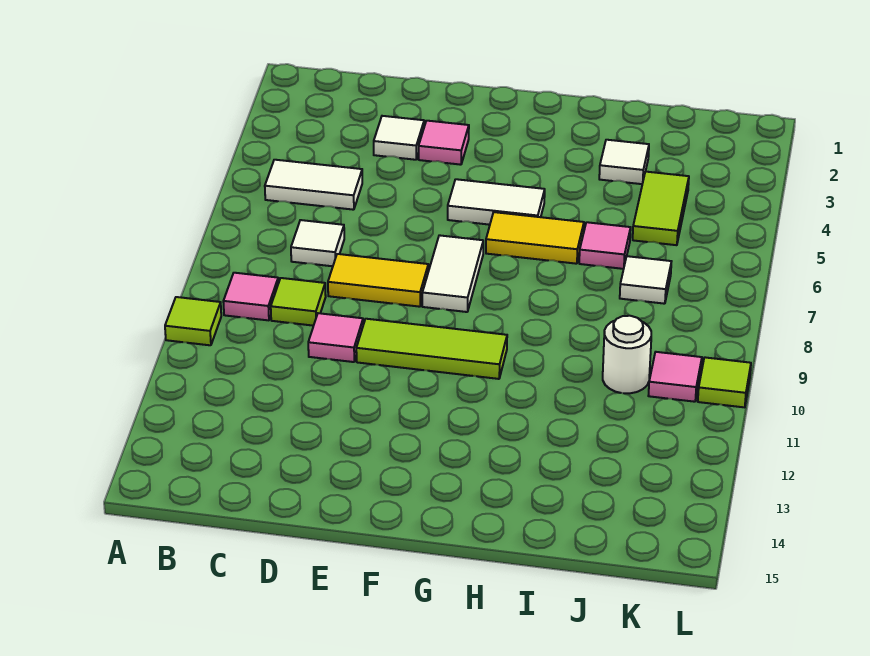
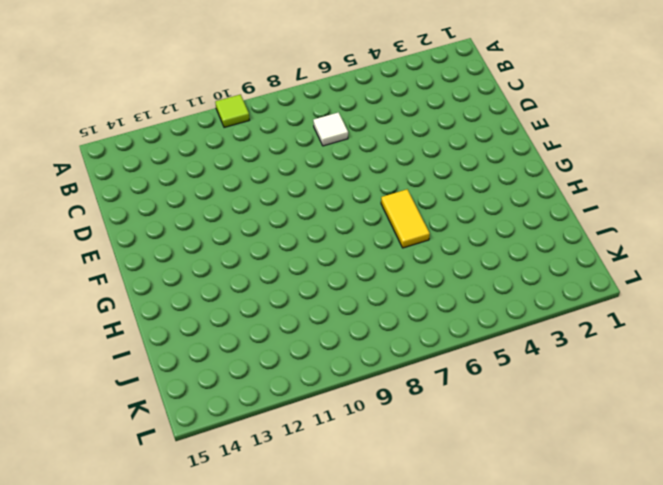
none -> white tile B5:C5 level 1
none -> pink tile B9 level 1
none -> lime tile C9 level 1

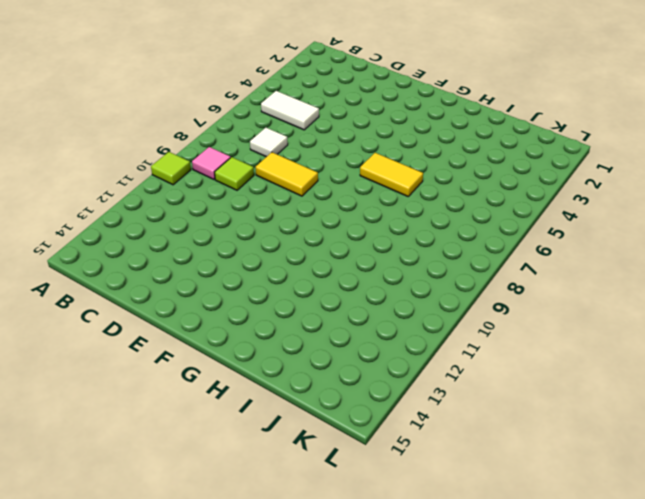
none -> white tile D3 level 1
none -> pink tile D10 level 1
none -> pink tile E3 level 1

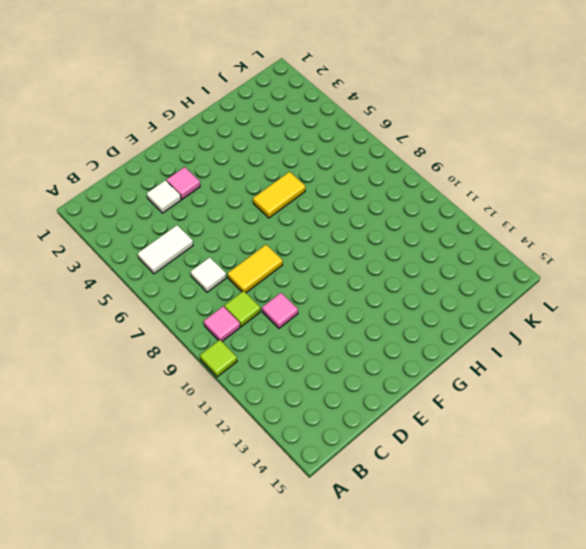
none -> lime tile E10:G10 level 1
none -> white tile F5:G5 level 1
none -> white tile F7:F8 level 1

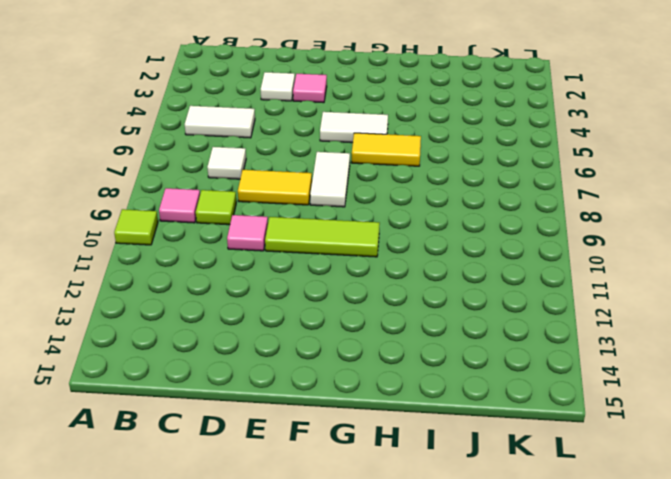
none -> white tile I3 level 1
none -> pink tile I6 level 1
none -> lime tile J4:J5 level 1

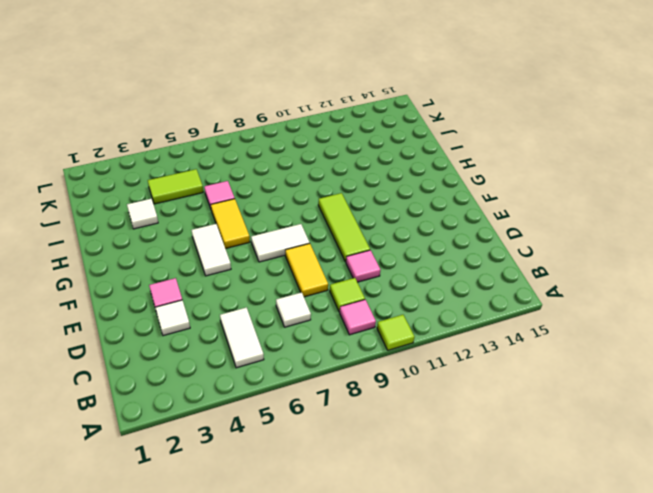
none -> white tile J7 level 1
none -> white round brick J10 level 1
none -> pink tile K10 level 1

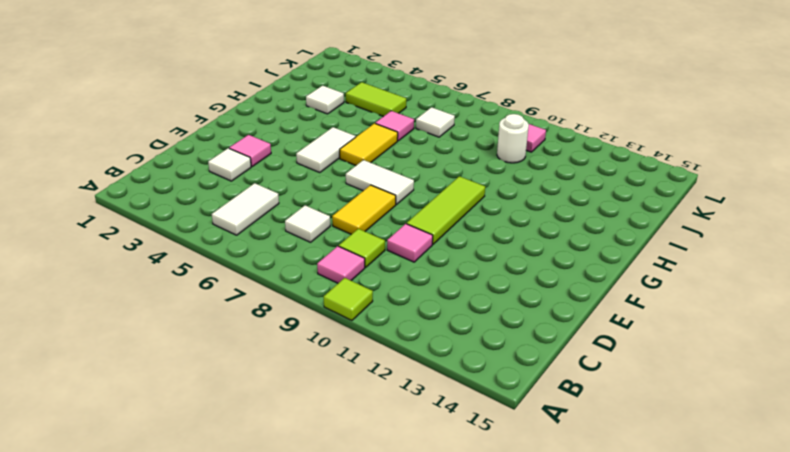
none -> lime tile L10 level 1

